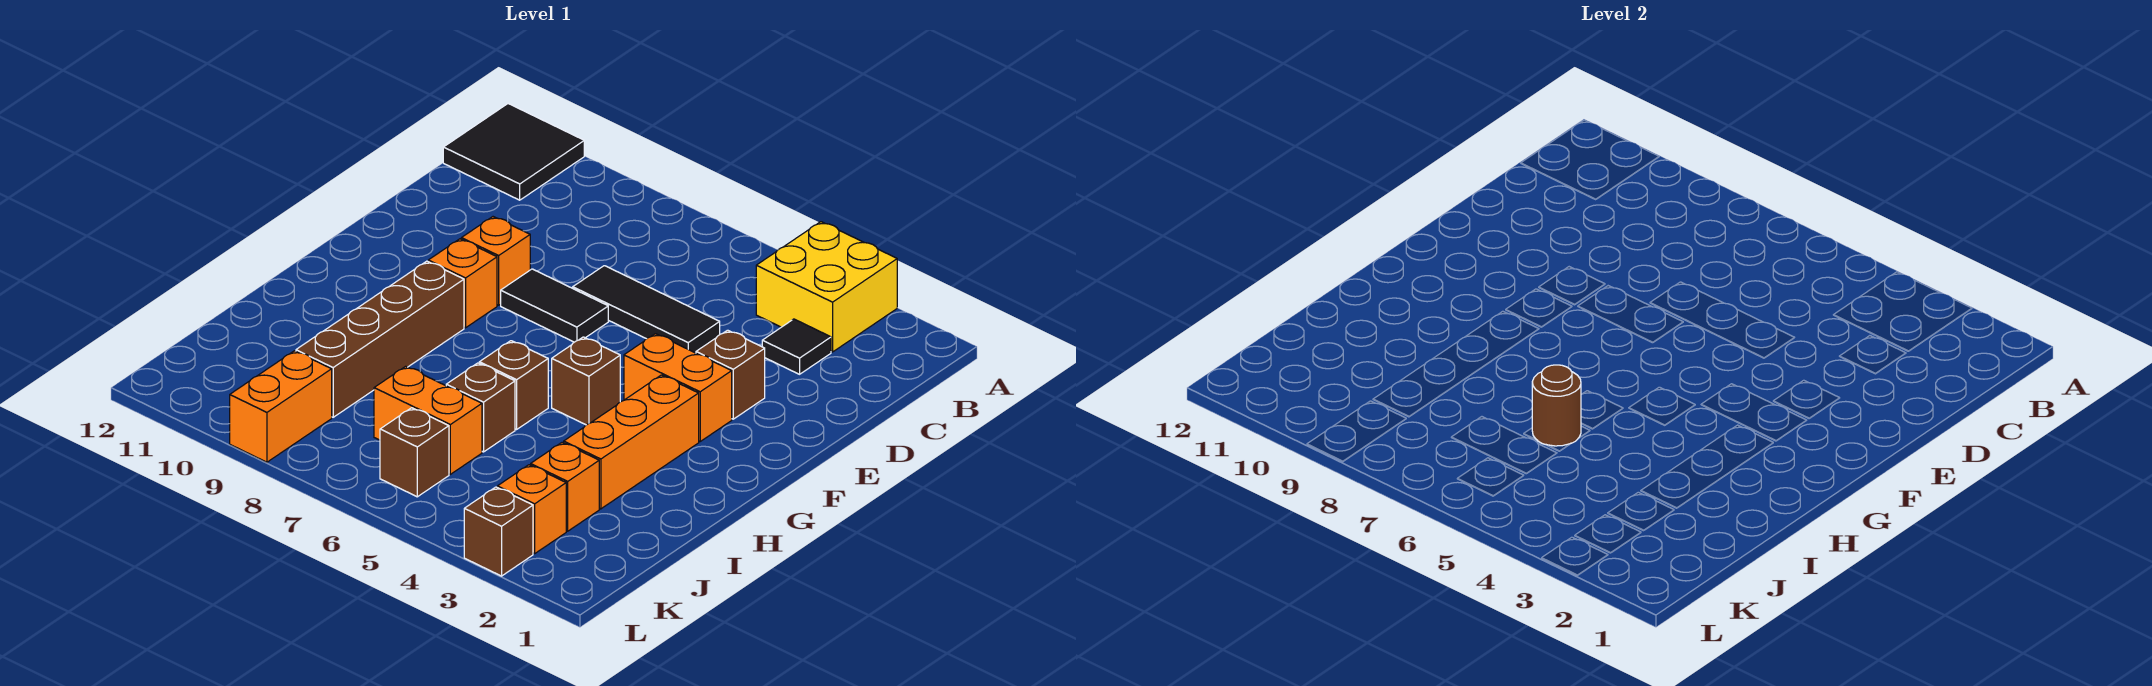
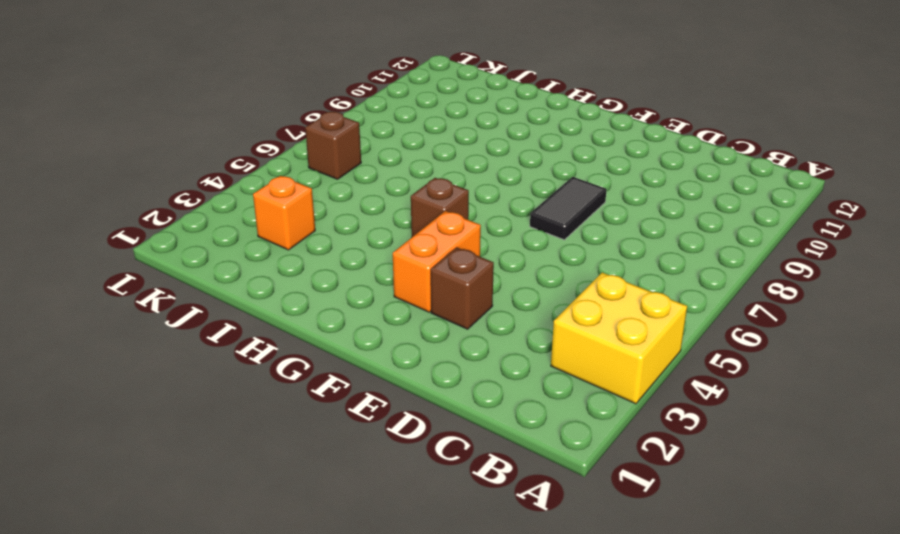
none -> black tile A11:B12 level 1
none -> black tile C3 level 1
none -> black tile D5:D7 level 1

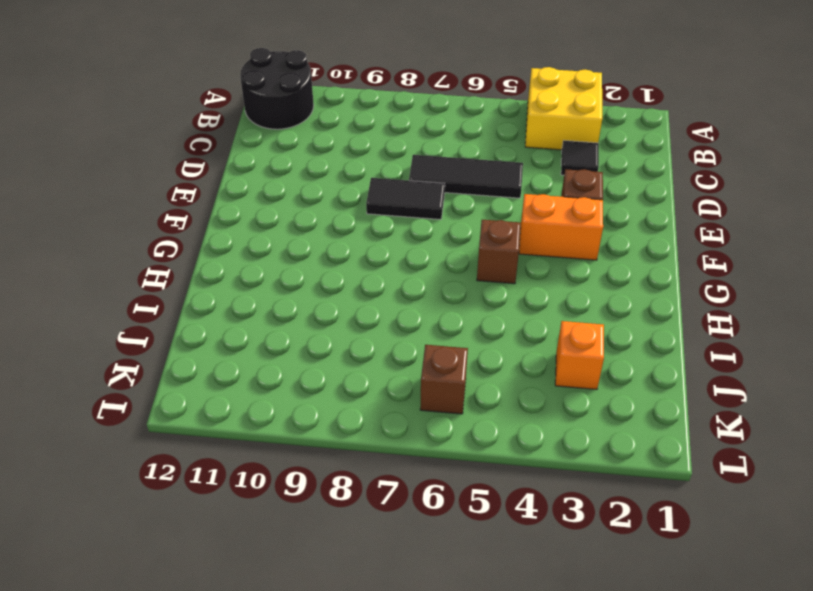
black round brick A11:B12 level 1 -> black tile A11:B12 level 1
none -> orange brick E9 level 1
none -> orange brick F9 level 1
none -> orange brick G3:I3 level 1

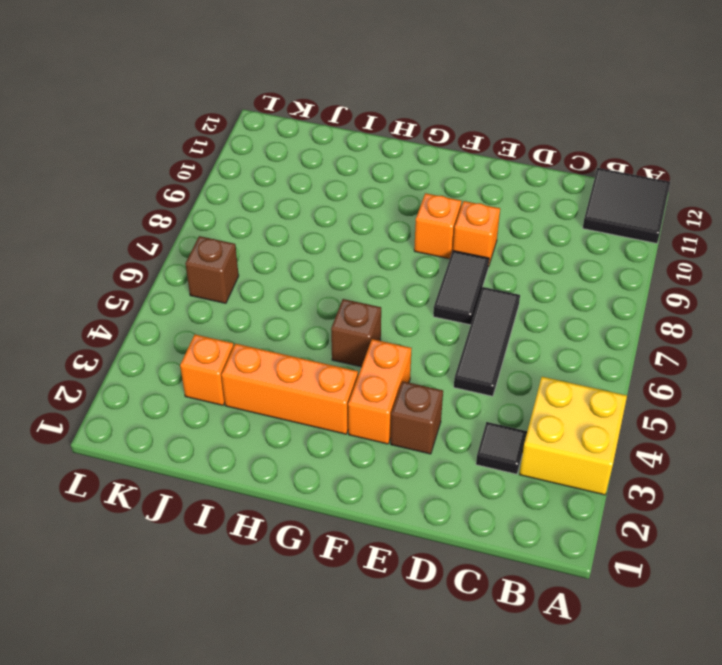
none -> brown brick G9:J9 level 1
none -> brown brick H6 level 1
none -> brown brick I6 level 1

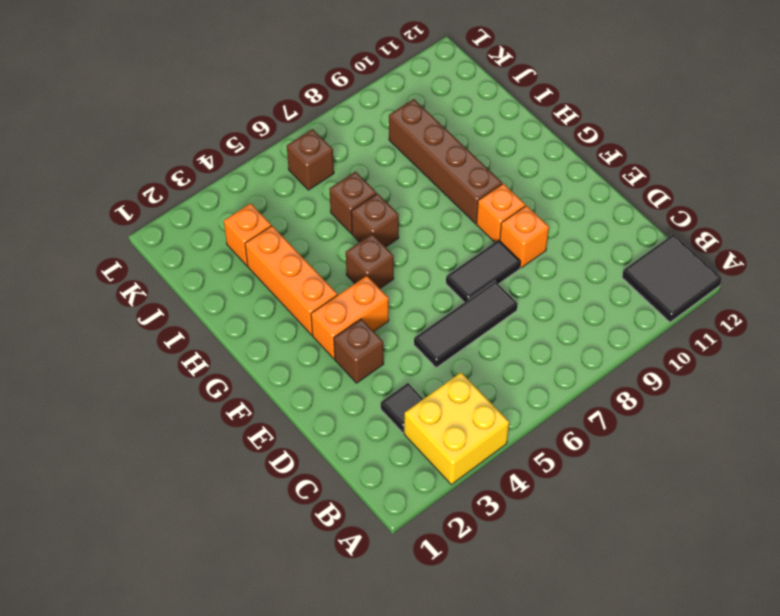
none -> orange brick J6:J7 level 1
none -> orange brick K3 level 1
none -> orange brick K9:L9 level 1

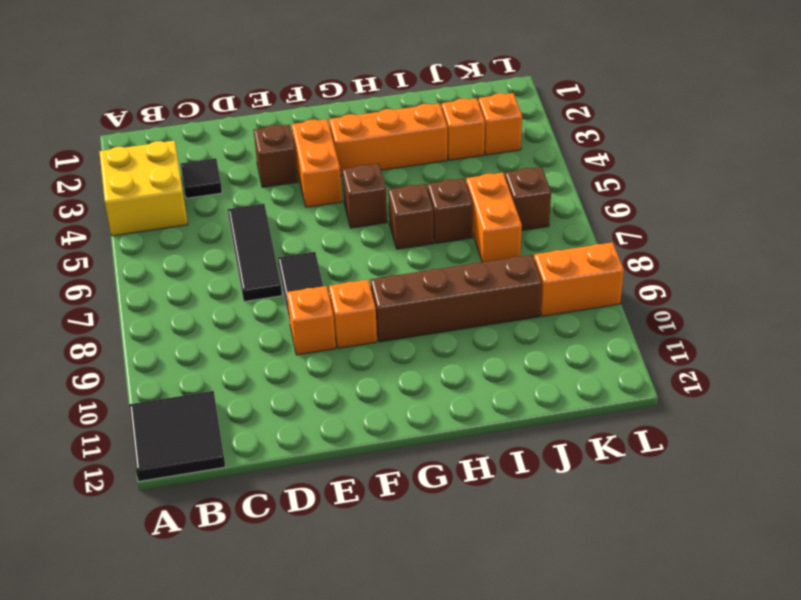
none -> brown brick L3 level 1
none -> brown round brick I6 level 2

